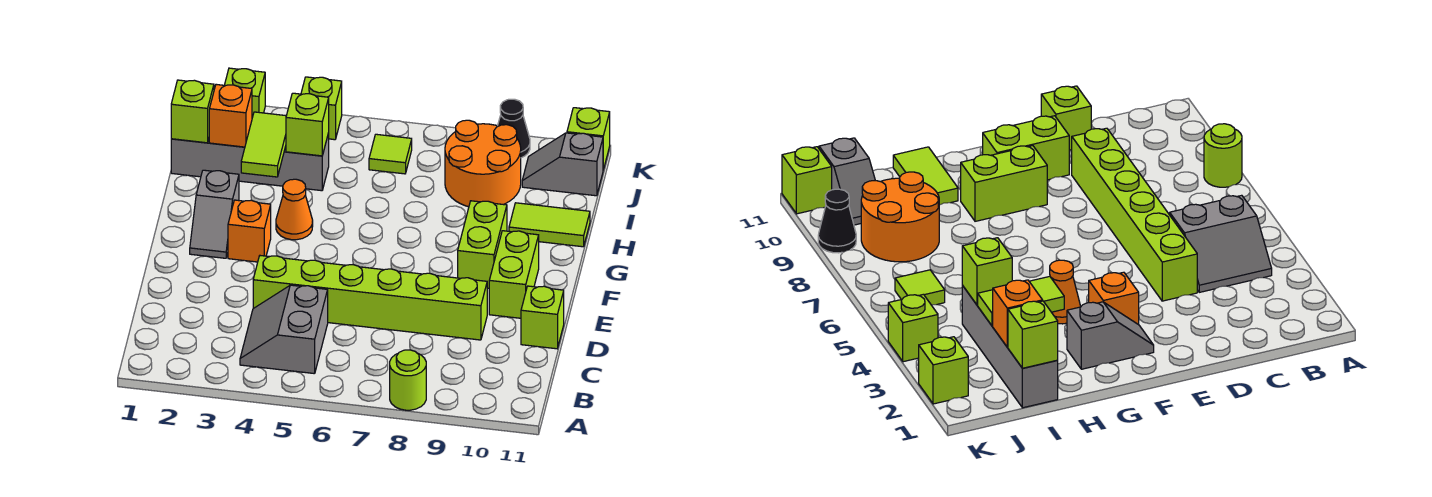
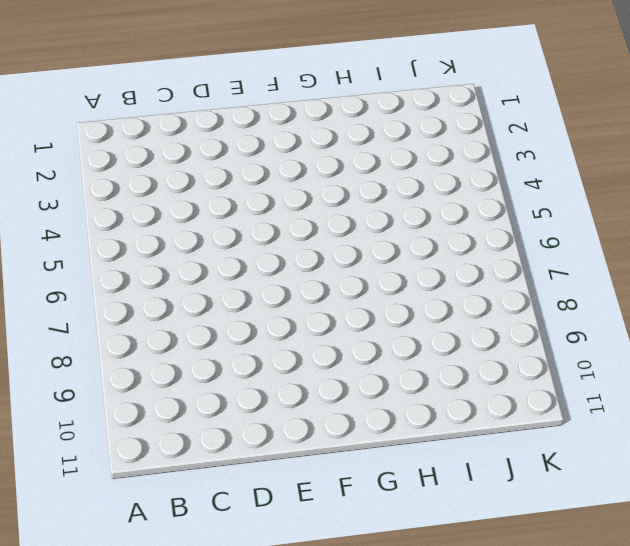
none -> lime round brick A8 level 1
none -> grey slope B4:C5 level 1 top 5
none -> lime brick D4:D9 level 1

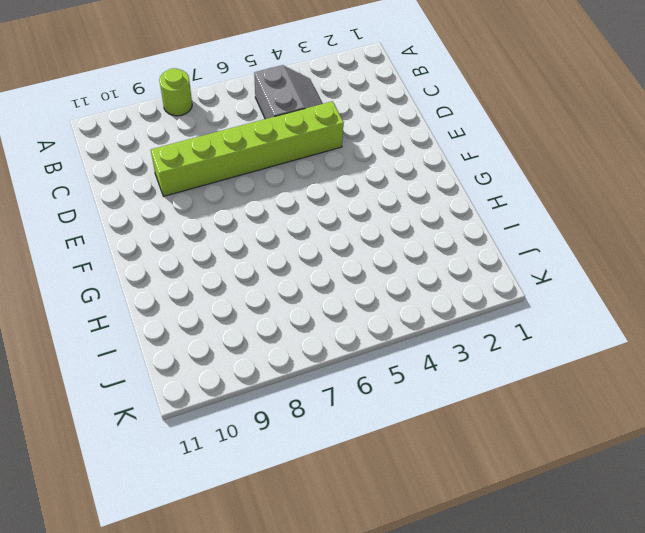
none -> lime brick D11 level 1
none -> lime brick E10:F10 level 1
none -> grey slope F2:G2 level 1 top G

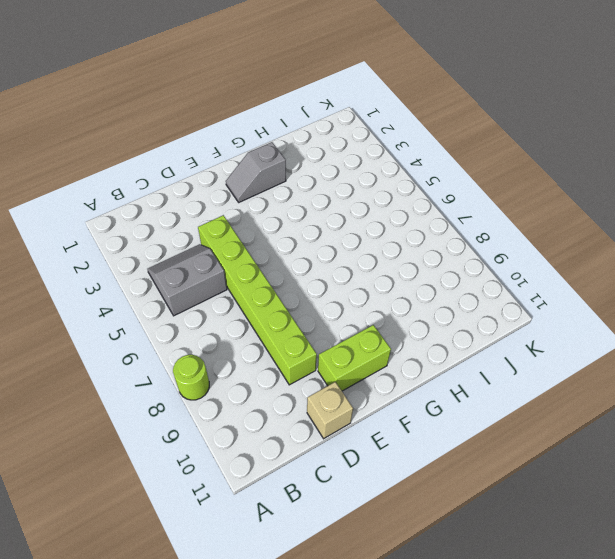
tan brick D11 level 1 -> lime brick D11 level 1
none -> orange brick F3 level 1
none -> lime brick F9:G9 level 1
none -> orange cone G4 level 1

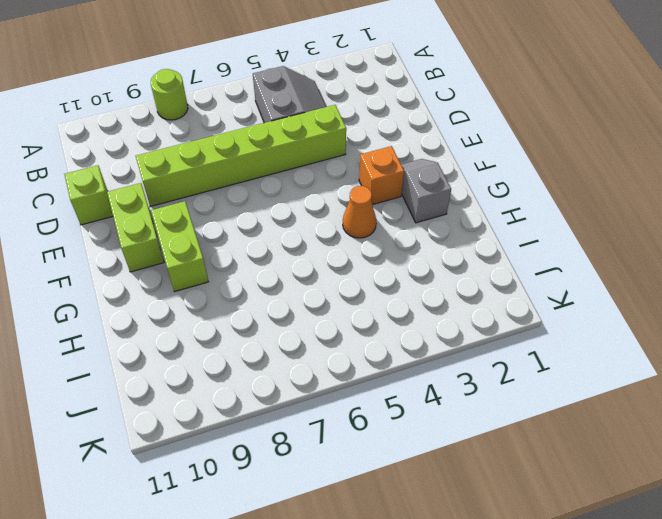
none -> lime tile H10:H11 level 1
none -> grey brick I1:I4 level 1
none -> orange round brick I8:J9 level 1

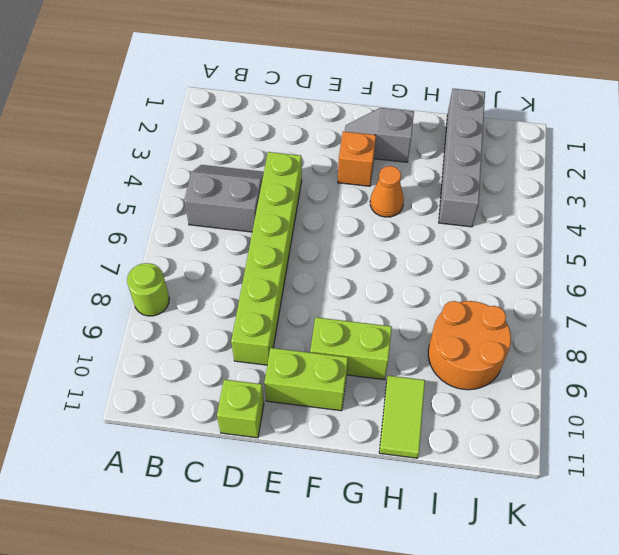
none -> lime tile J6 level 1
none -> grey slope J10:J11 level 1 top 11
none -> lime brick K2 level 1

